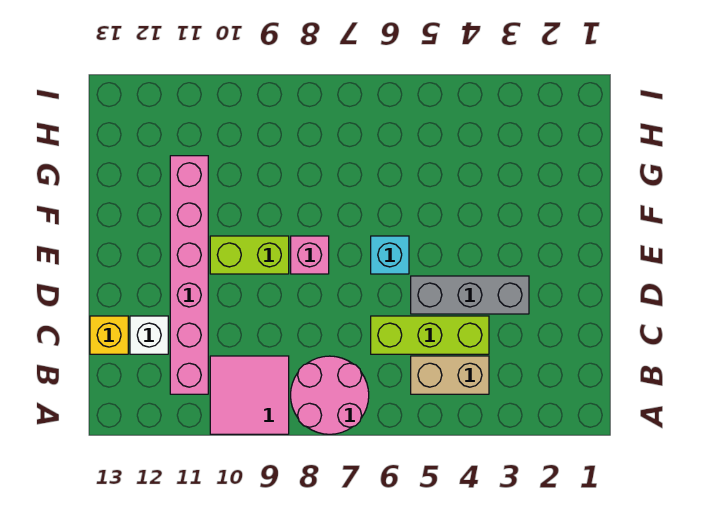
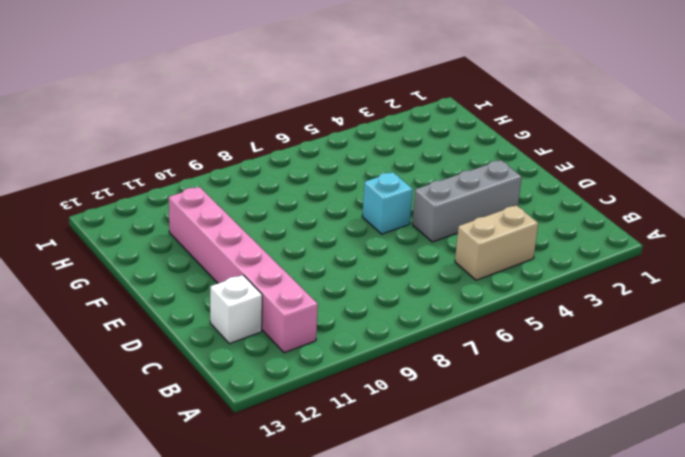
none -> pink round brick A7:B8 level 1
none -> pink tile A9:B10 level 1

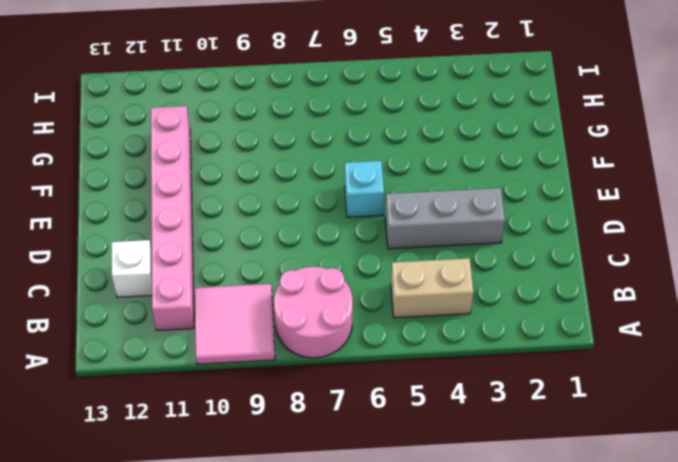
none -> lime brick C4:C6 level 1
none -> yellow brick C13 level 1

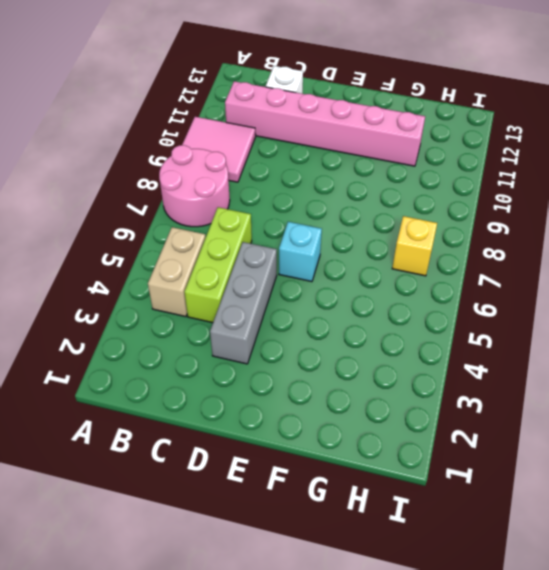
yellow brick H7 level 1 -> yellow brick C13 level 1
none -> pink brick E8 level 1
none -> lime brick E9:E10 level 1

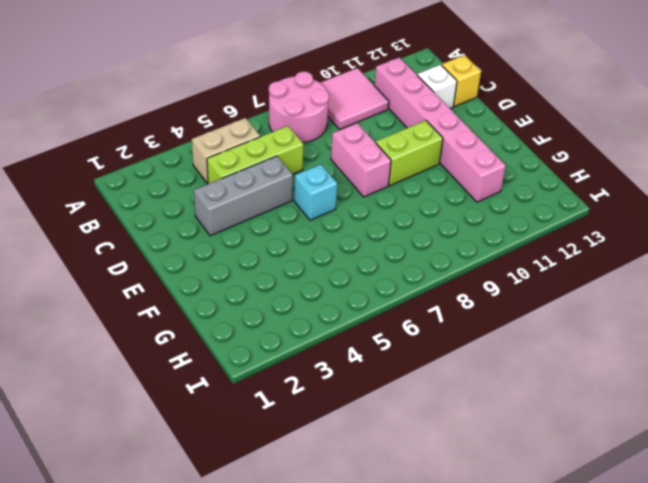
pink brick D8:E8 level 1 -> pink brick E8 level 1

